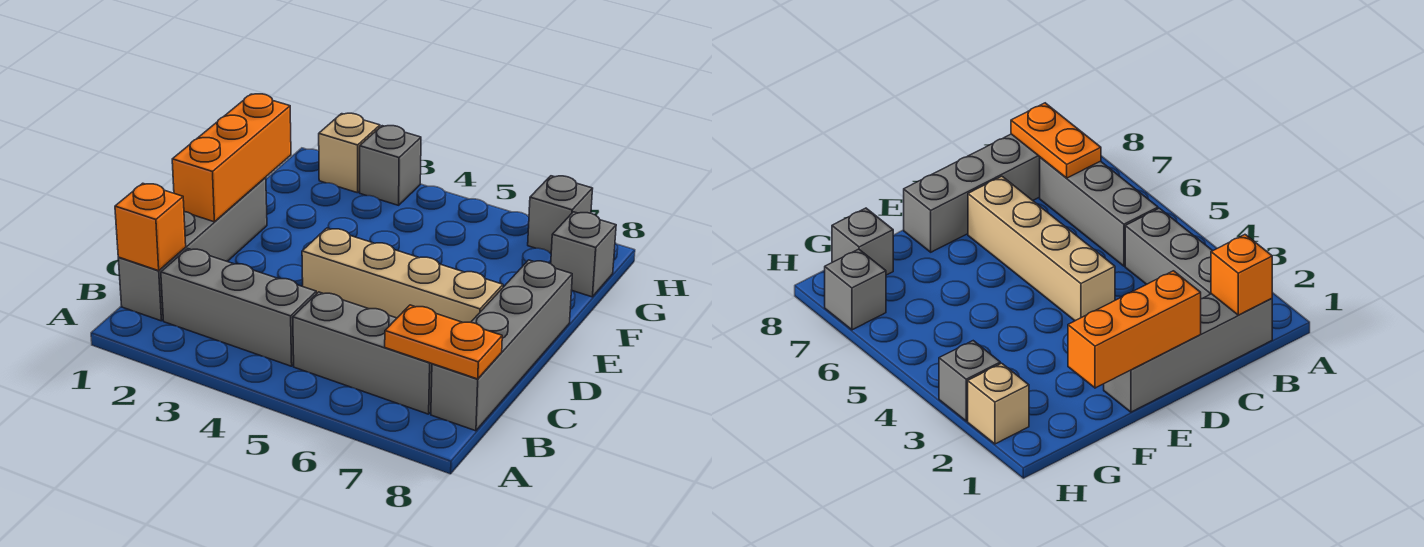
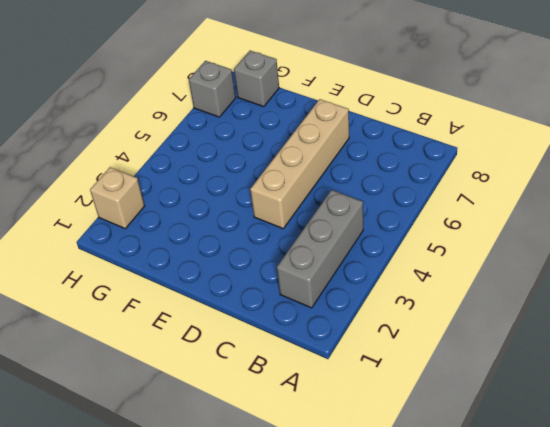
none -> grey brick B1:E1 level 1
none -> grey brick B5:B7 level 1
none -> grey brick B8:E8 level 1

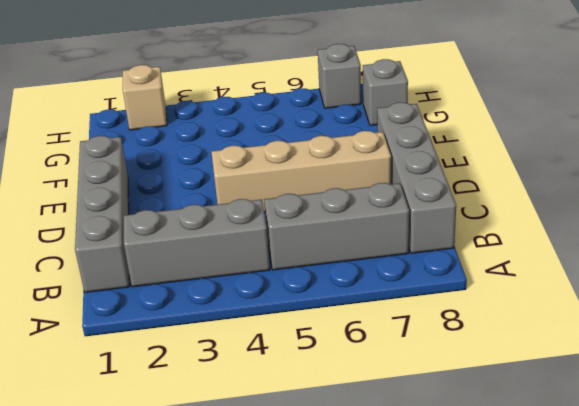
none -> grey brick H3 level 1
none -> orange brick B1 level 2
none -> orange plate B7:B8 level 2

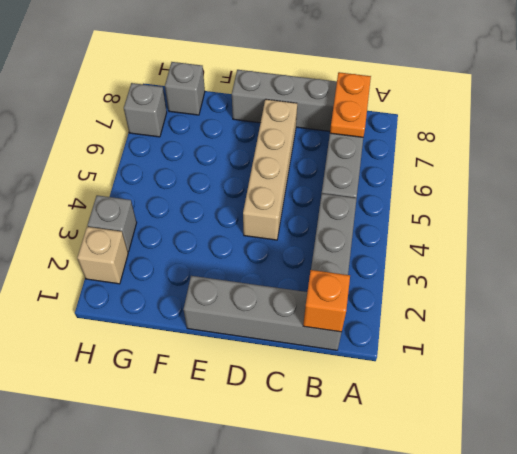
none -> orange brick D1:F1 level 2

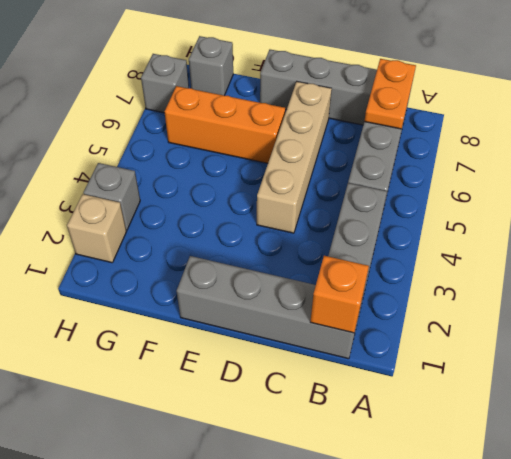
orange brick E6:G6 level 1 -> orange brick D1:F1 level 2

